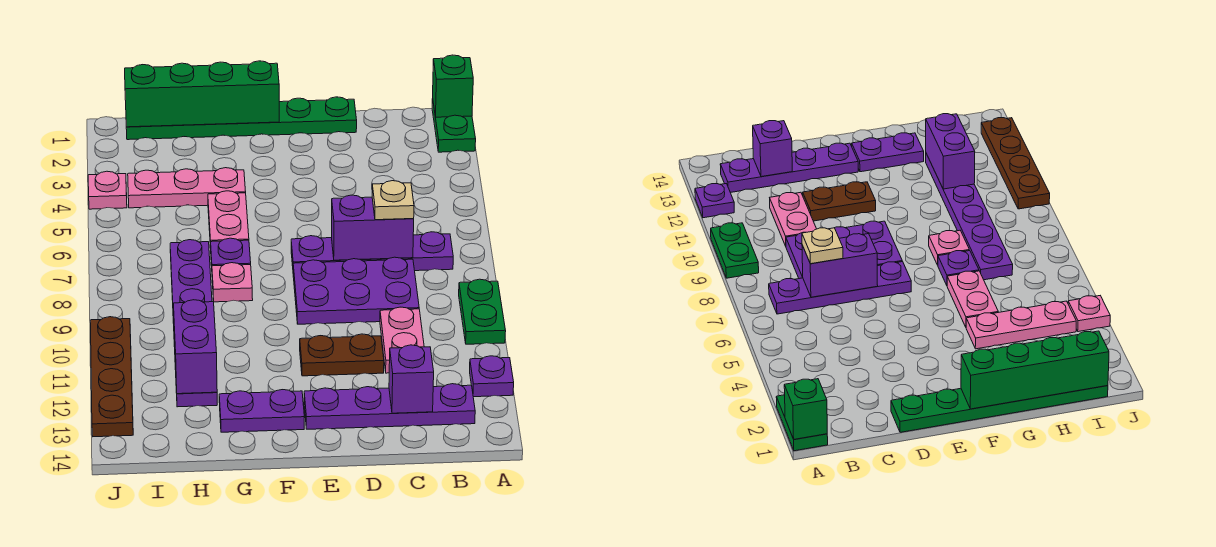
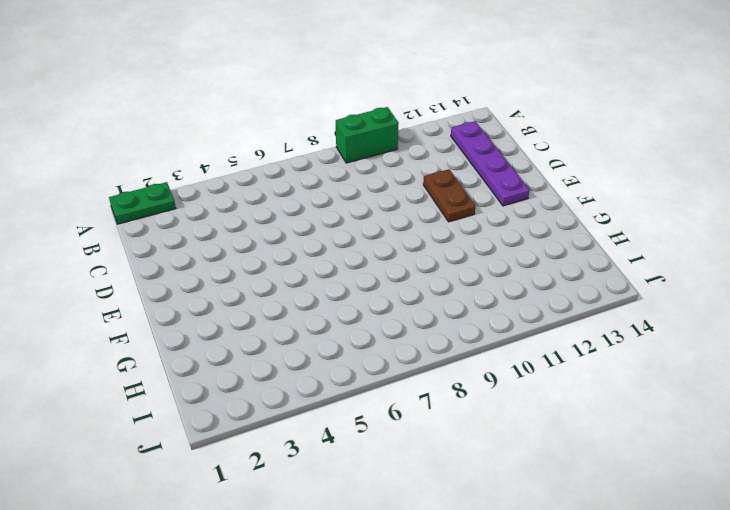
green brick A9:A10 level 1 -> green plate A9:A10 level 1
none -> purple plate A12 level 1
none -> purple plate B7:E7 level 1
none -> purple plate C8:E9 level 1

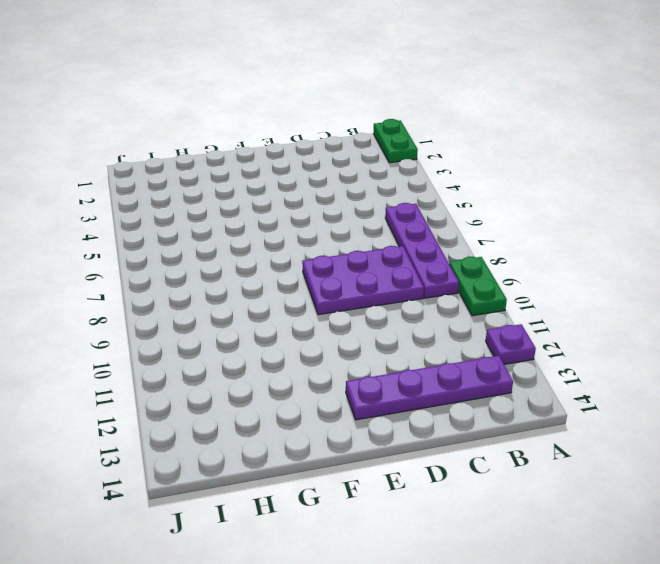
purple plate B6:B9 level 1 -> purple plate B7:E7 level 1
none -> pink plate C10:C11 level 1
none -> green plate D1:I1 level 1
none -> brown plate D11:E11 level 1

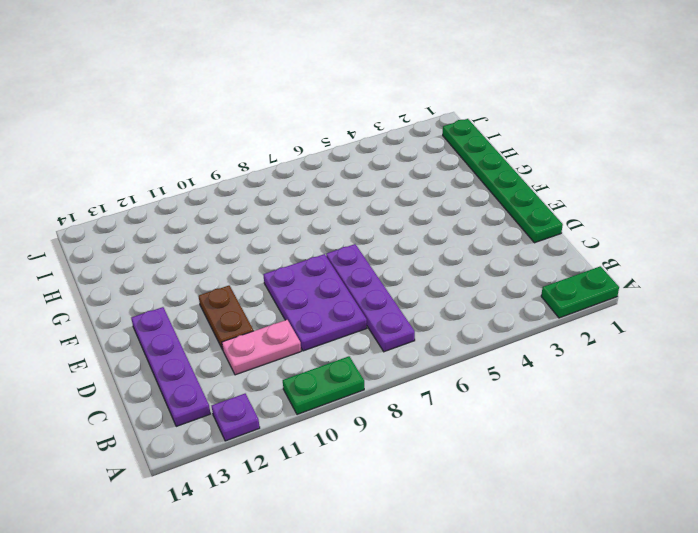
none -> purple plate F13:G13 level 1
none -> pink plate G4:I4 level 1
none -> pink plate G5:G6 level 1

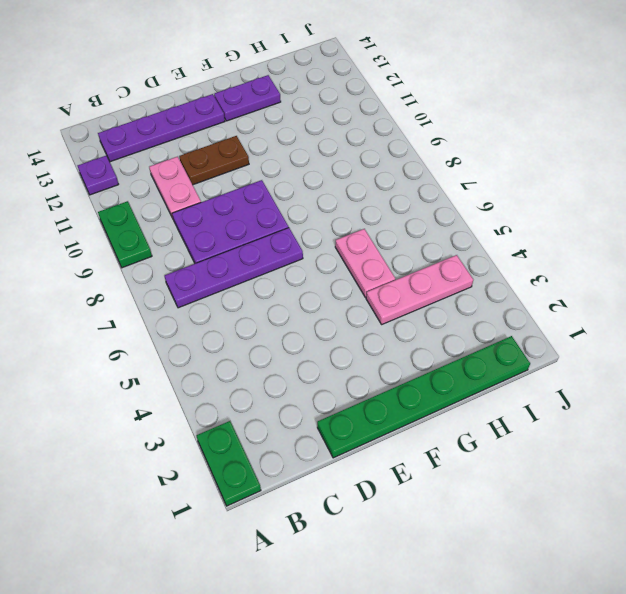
none -> purple plate G7 level 1
none -> pink plate G8 level 1
none -> purple plate H7:H12 level 1

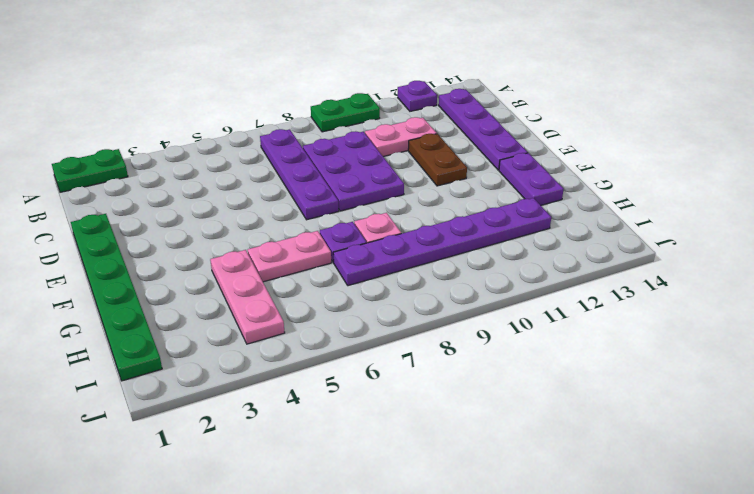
none -> pink plate J4 level 1
none -> brown plate J10:J13 level 1
none -> green brick A1 level 2

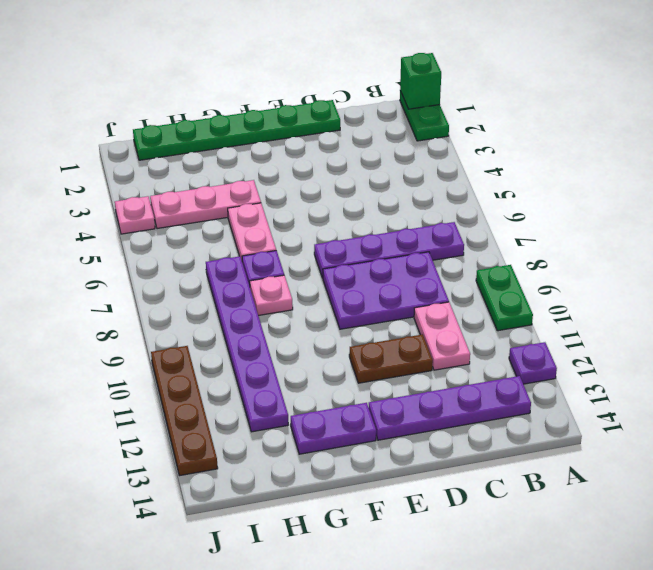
none -> purple brick C7:D7 level 2
none -> purple brick C13 level 2
none -> green brick F1:I1 level 2

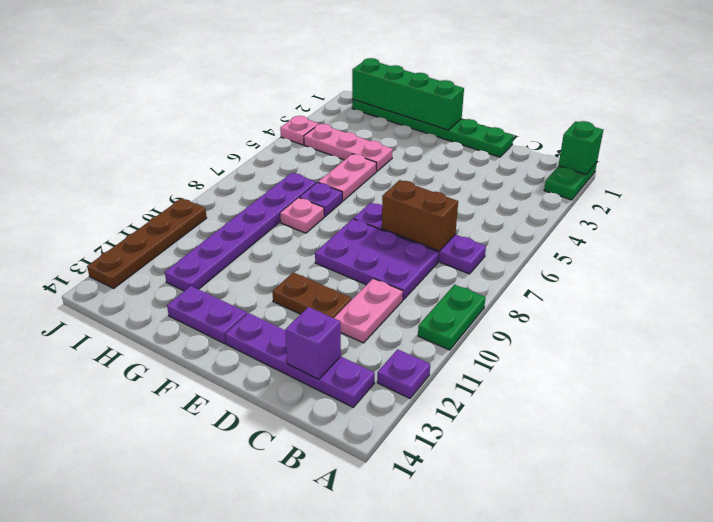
brown brick C7:D7 level 2 -> purple brick C7:D7 level 2
none -> purple brick H11:H12 level 2
none -> tan plate C7 level 3

